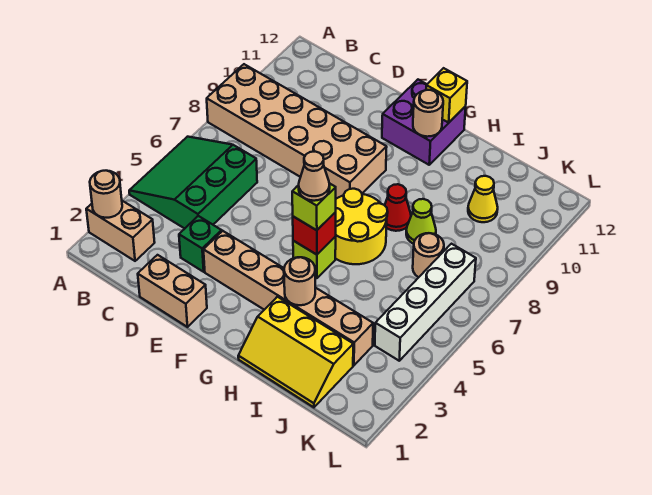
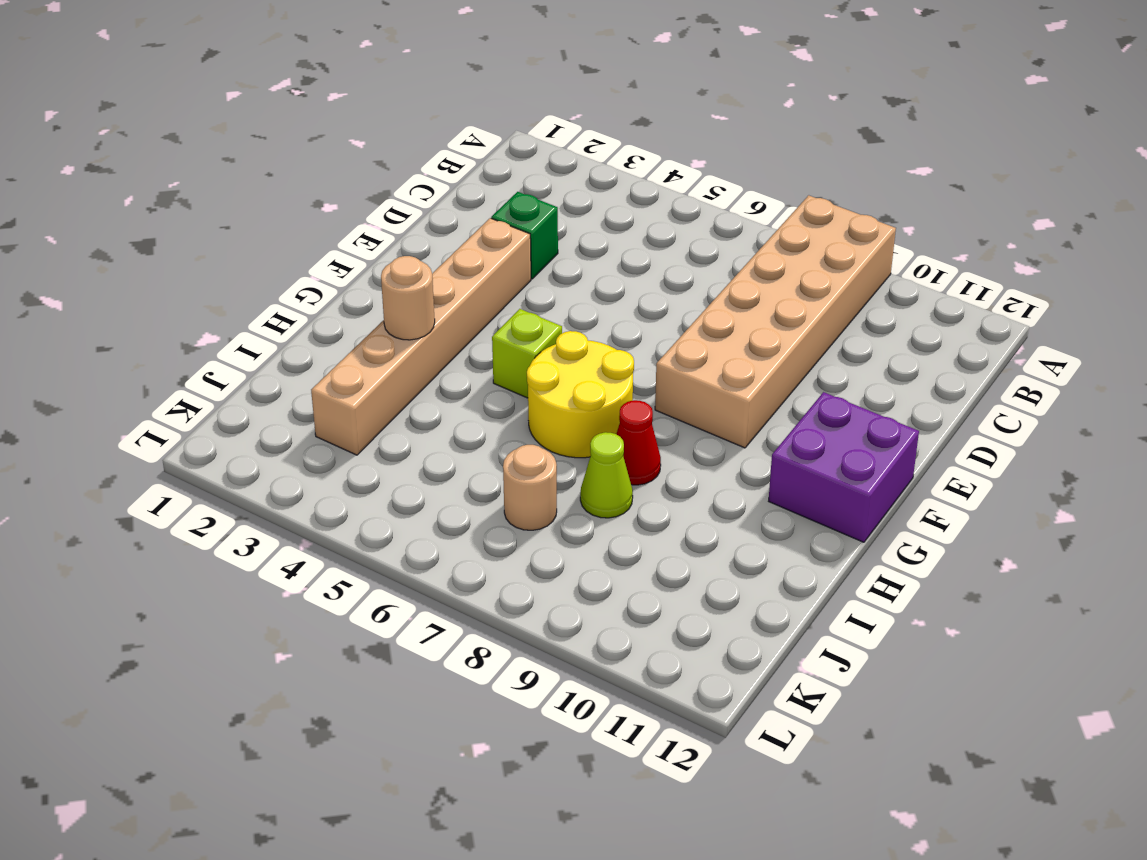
none -> tan brick A2:B2 level 1
none -> green slope A4:C6 level 1 top C
none -> tan brick D1:E1 level 1

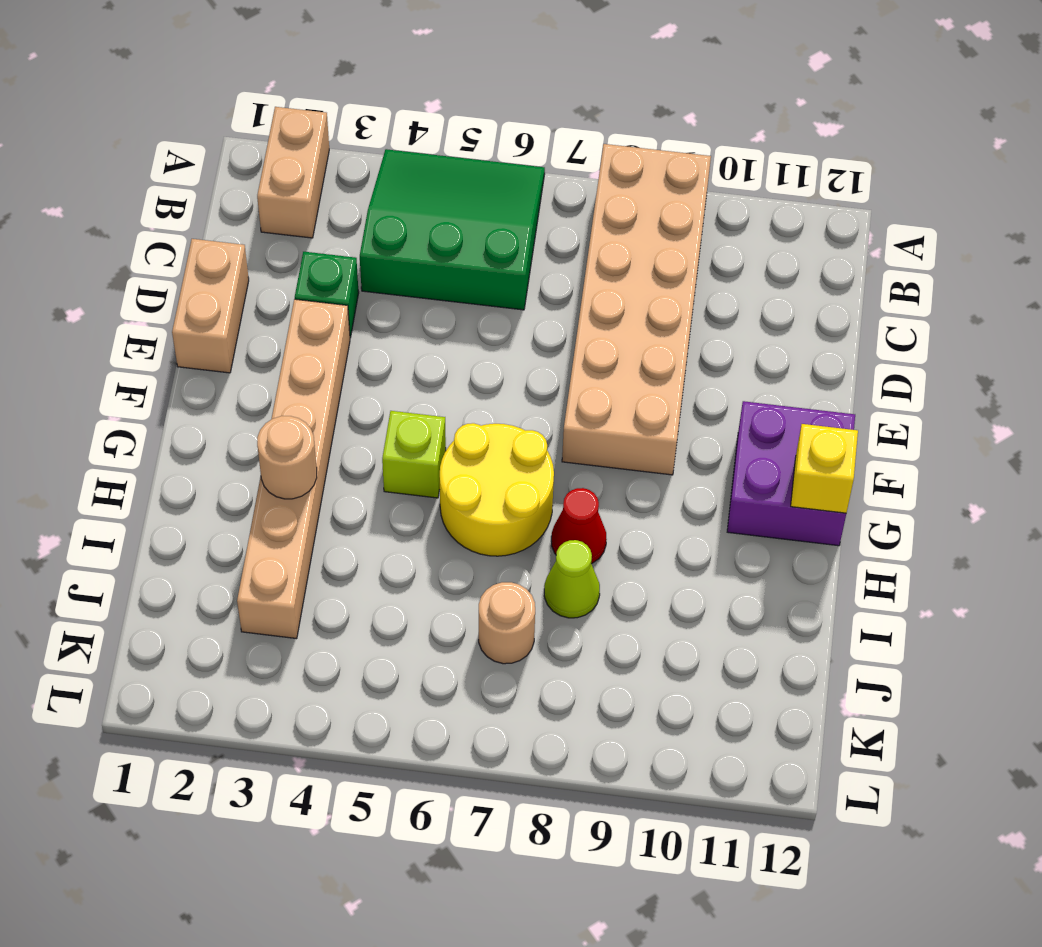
none -> yellow slope H1:J2 level 1 top 2
none -> yellow cone J10 level 1
none -> white brick K4:K7 level 1

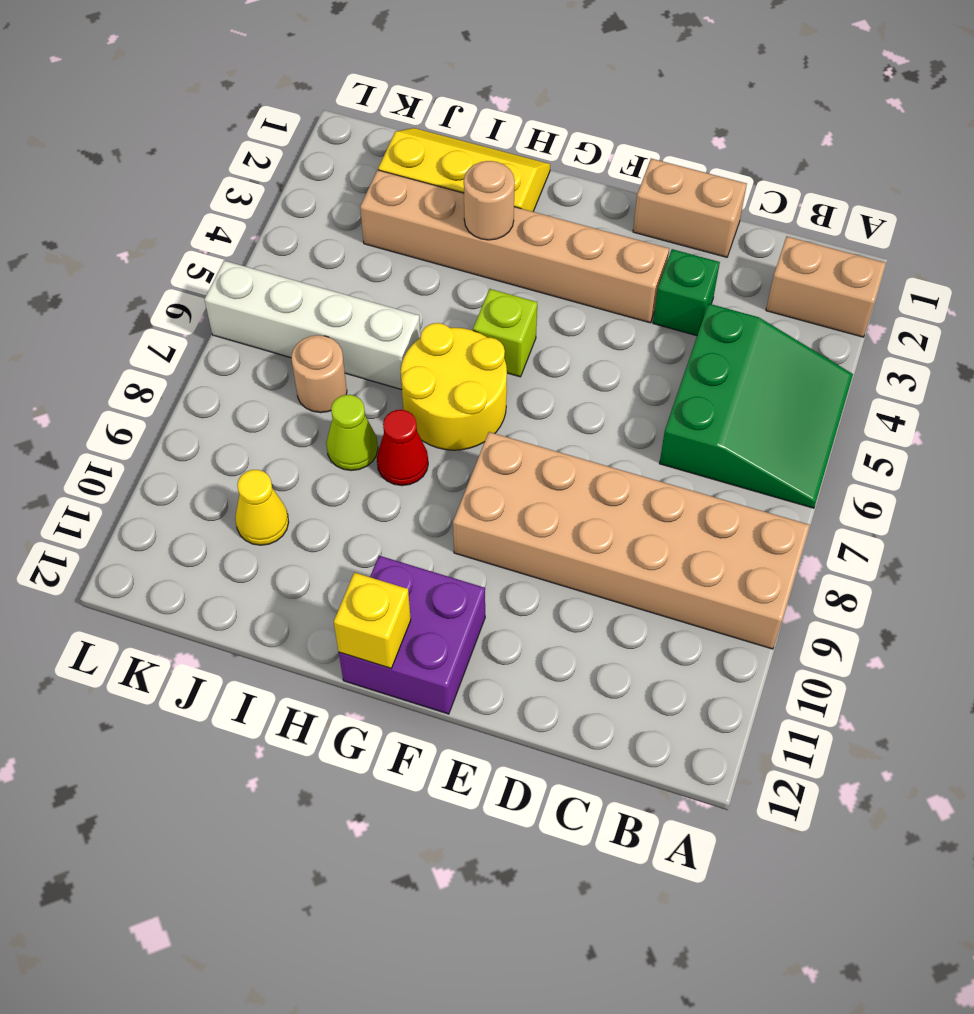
white brick I6:L6 level 1 -> white brick K4:K7 level 1
none -> tan round brick A2 level 2
none -> red brick G5 level 2
none -> tan round brick G11 level 2

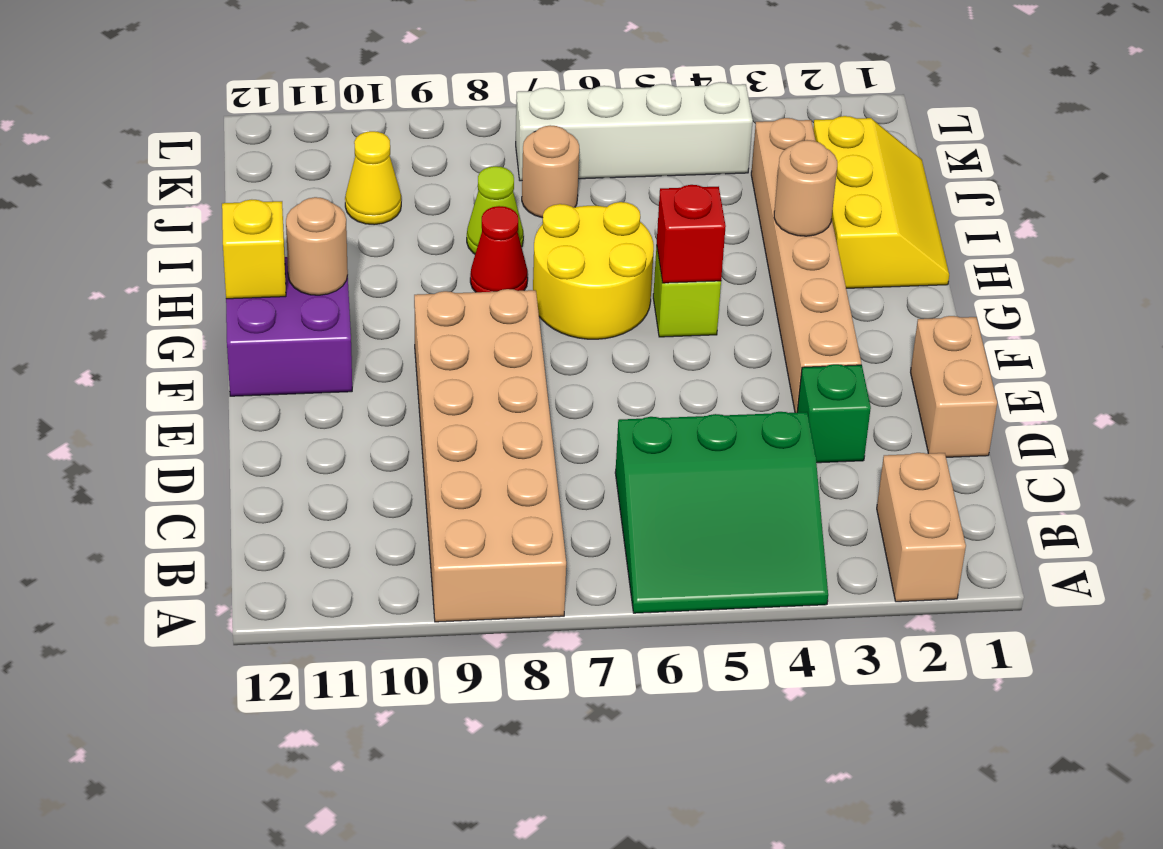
none -> tan round brick A2 level 2
none -> lime brick G5 level 3
none -> tan cone G5 level 4

